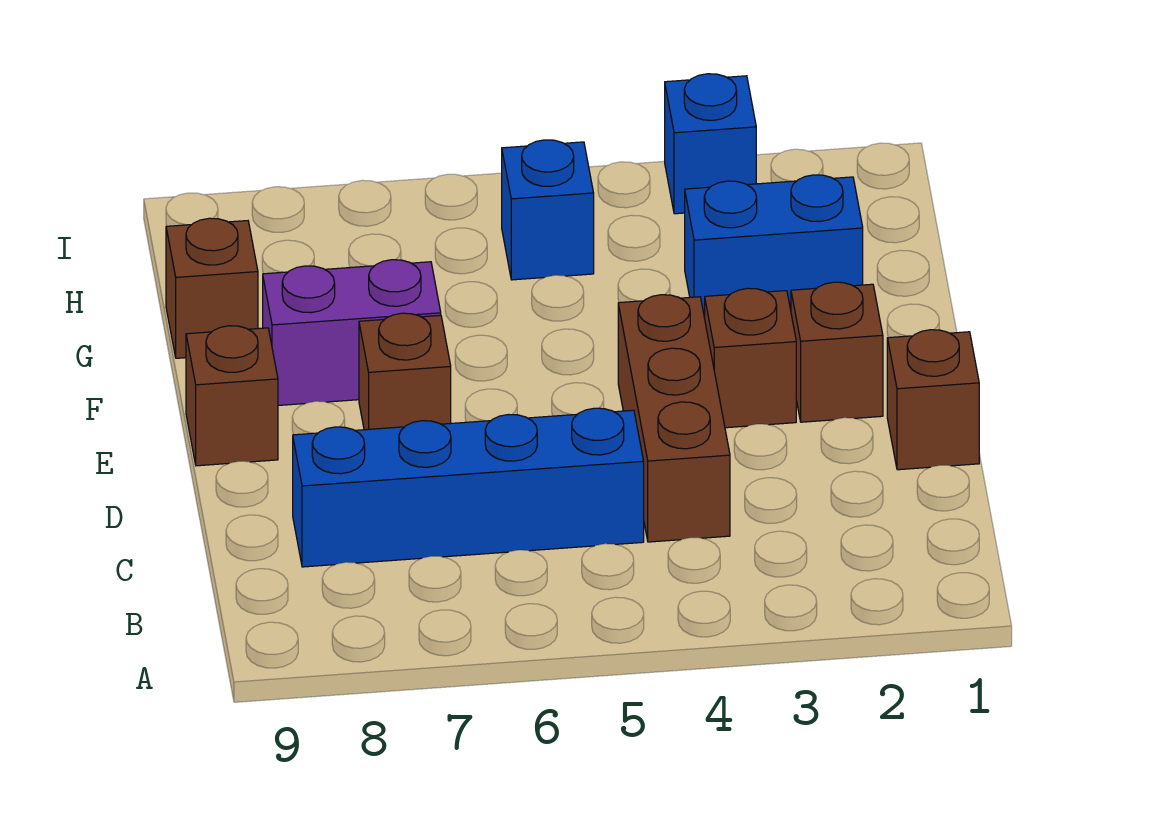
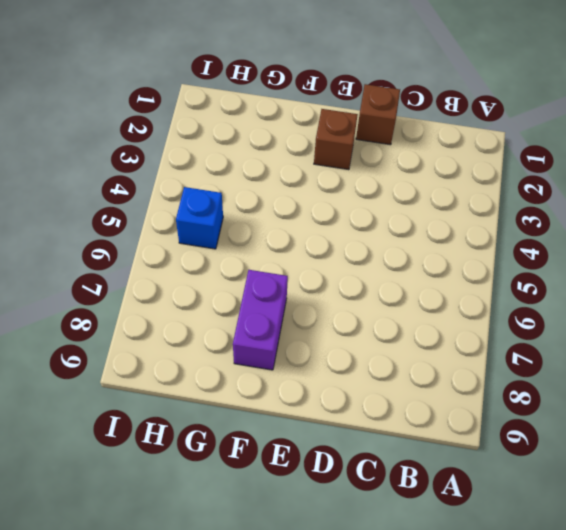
none -> brown brick C4:E4 level 1
none -> blue brick C5:C8 level 1
none -> brown brick E3 level 1

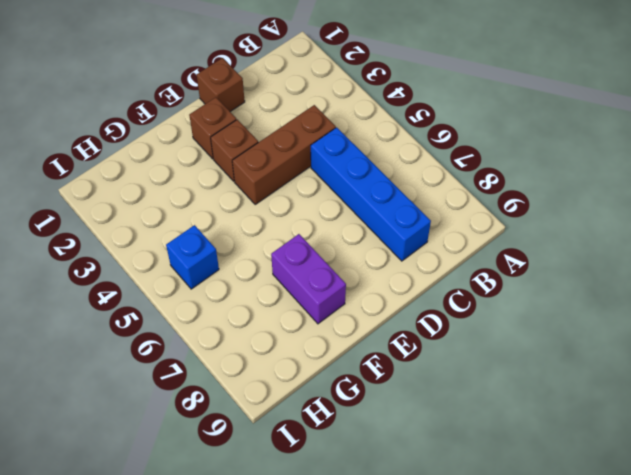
none -> brown brick E7 level 1
none -> brown brick E9 level 1
none -> blue brick G2:G3 level 1

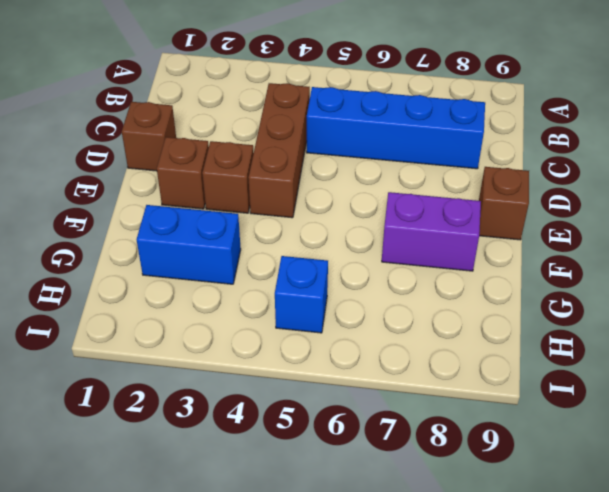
none -> brown brick E7 level 1
none -> brown brick G9 level 1
none -> blue brick I3 level 1

